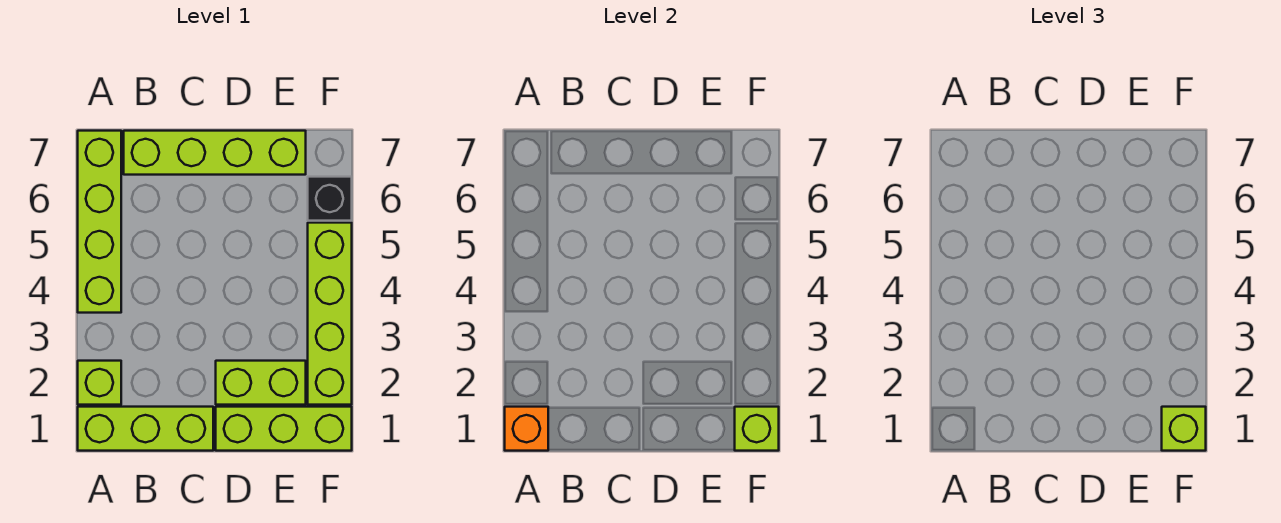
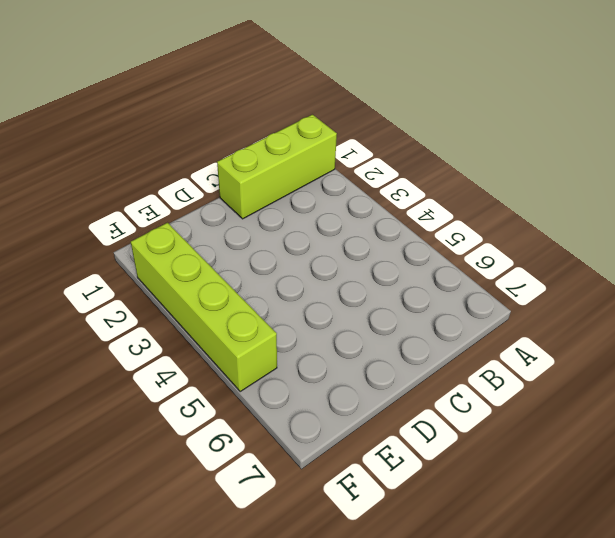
none -> lime brick A2 level 1
none -> lime brick A4:A7 level 1

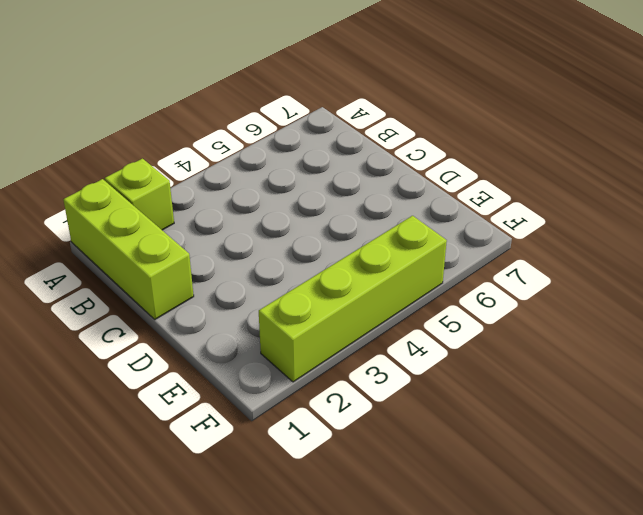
none -> lime brick A4:A7 level 1
none -> lime brick B7:E7 level 1

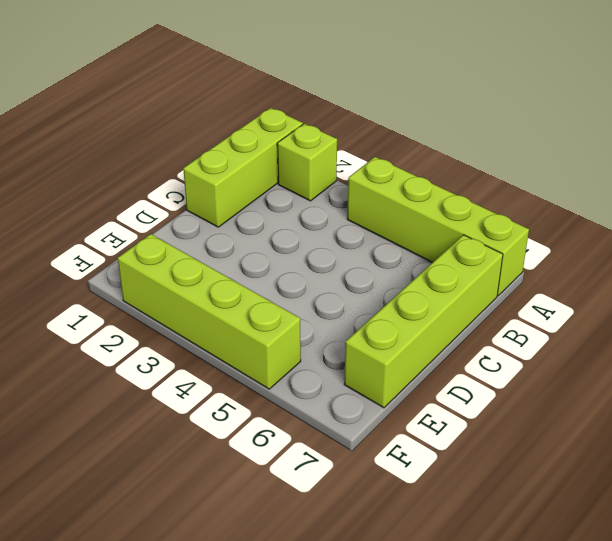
none -> lime brick D1:F1 level 1
none -> lime brick D2:E2 level 1

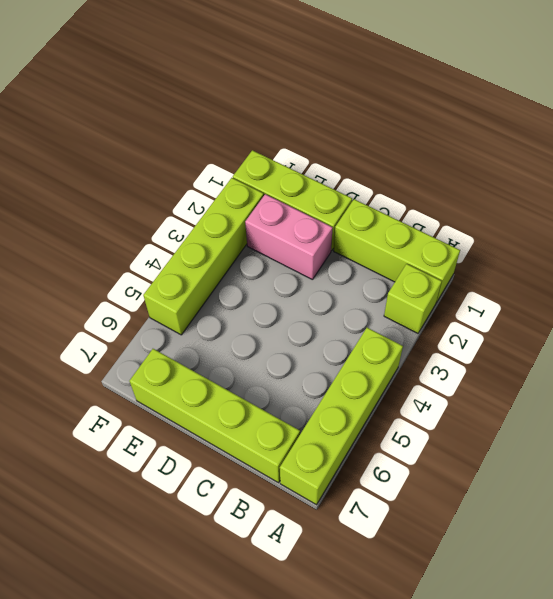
pink brick D2:E2 level 1 -> lime brick D2:E2 level 1
none -> black brick F6 level 1
none -> orange brick A1 level 2

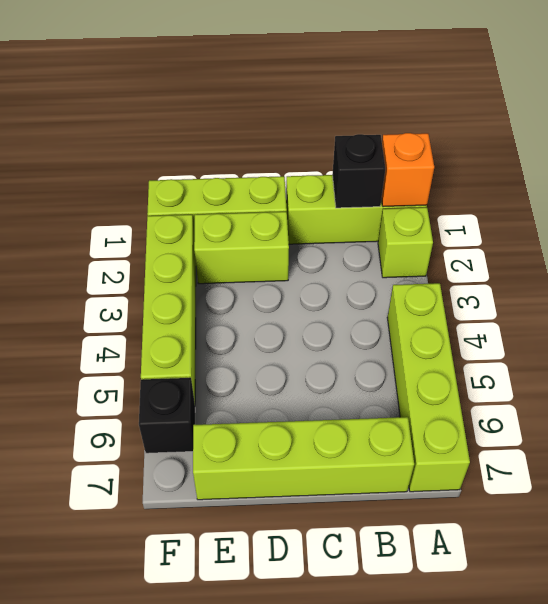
black brick B1 level 2 -> none
none -> lime brick F1 level 2
none -> lime brick F1 level 3

